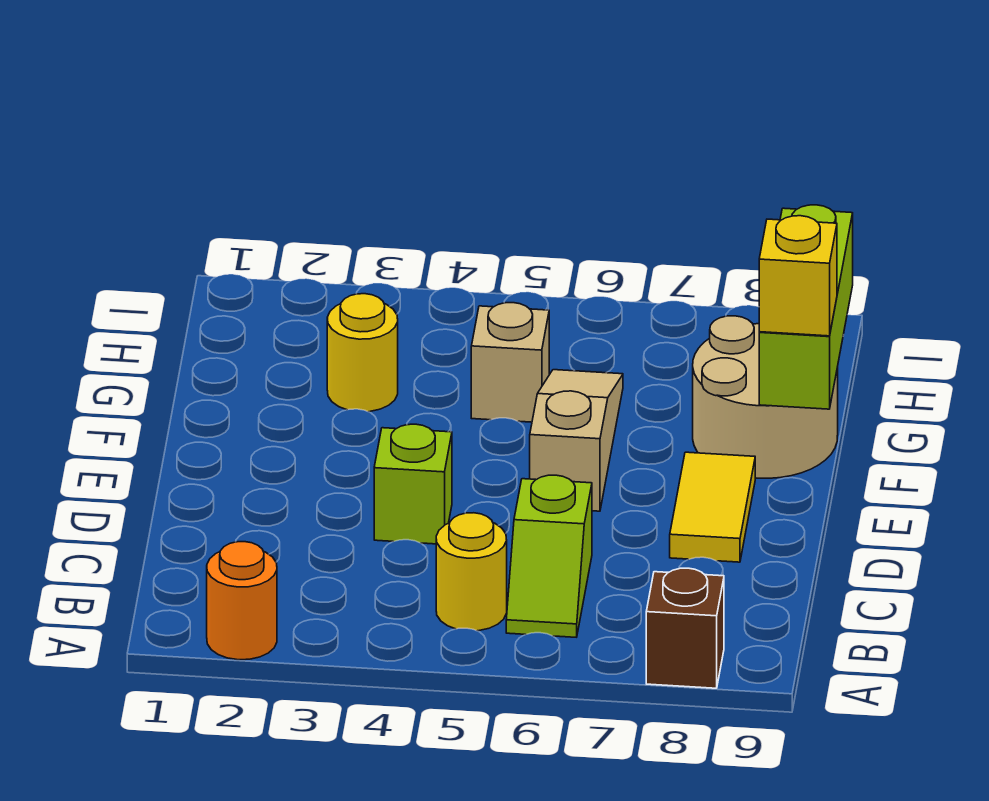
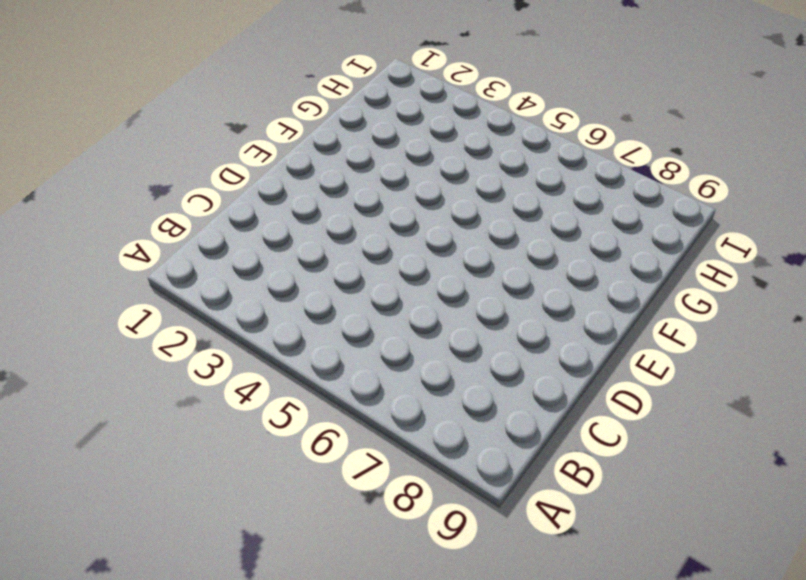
none -> orange round brick A2 level 1
none -> brown brick A8 level 1
none -> yellow round brick B5 level 1

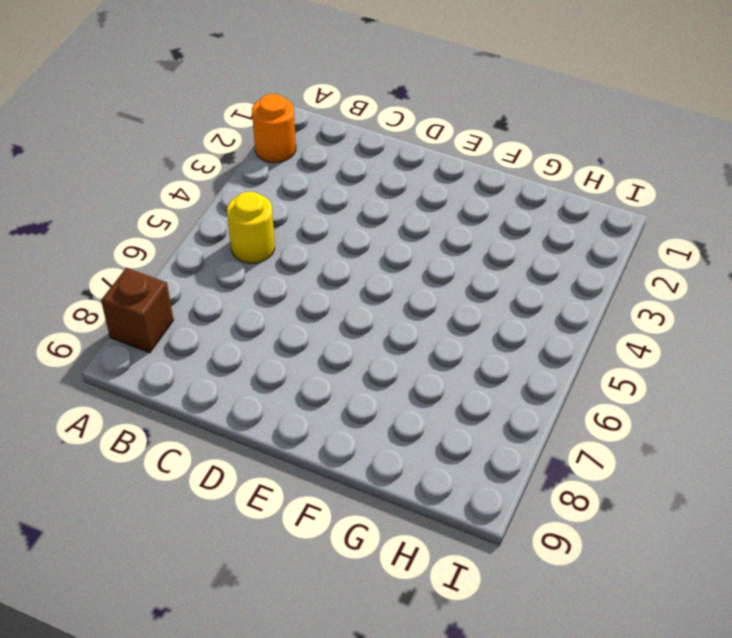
none -> lime slope B6:C6 level 1 top C
none -> lime brick D4 level 1
none -> yellow tile D8:E8 level 1

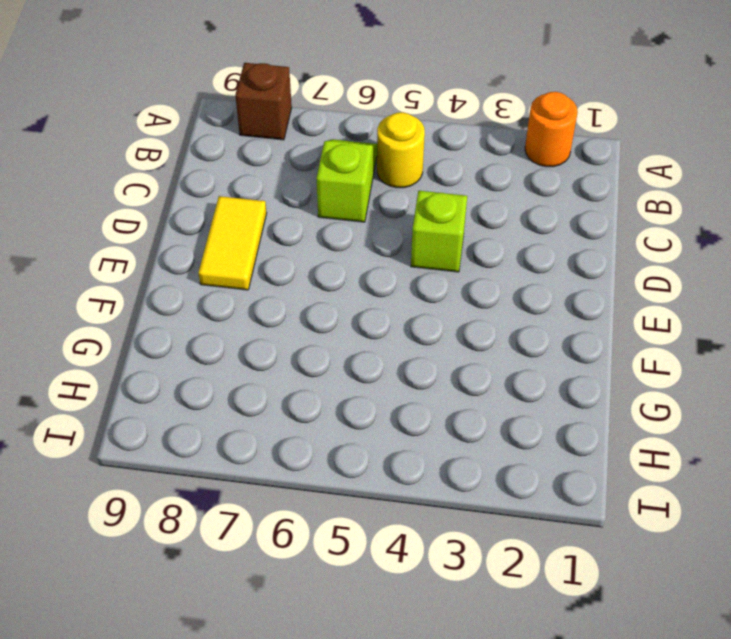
none -> tan slope E6:G6 level 1 top E
none -> tan round brick F8:G9 level 1
none -> yellow round brick G3 level 1

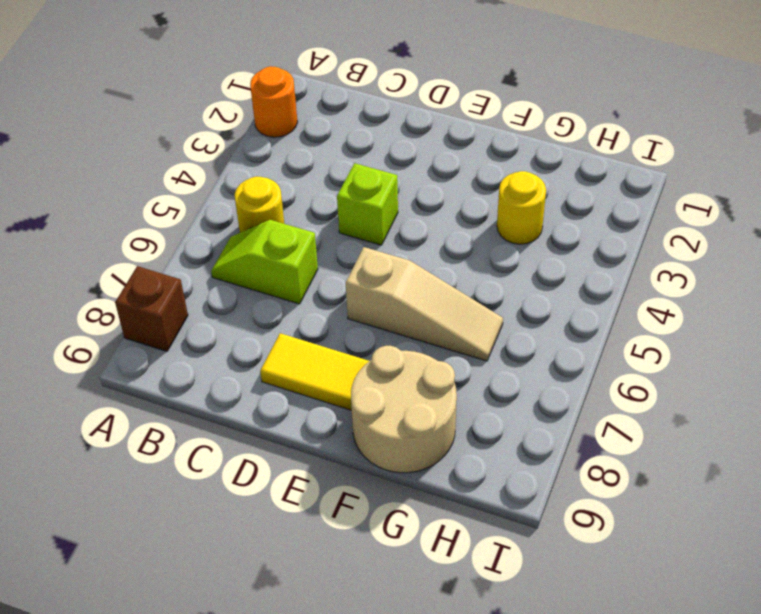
none -> tan brick G5 level 1
none -> lime brick F9:H9 level 2
none -> yellow brick F9 level 3

